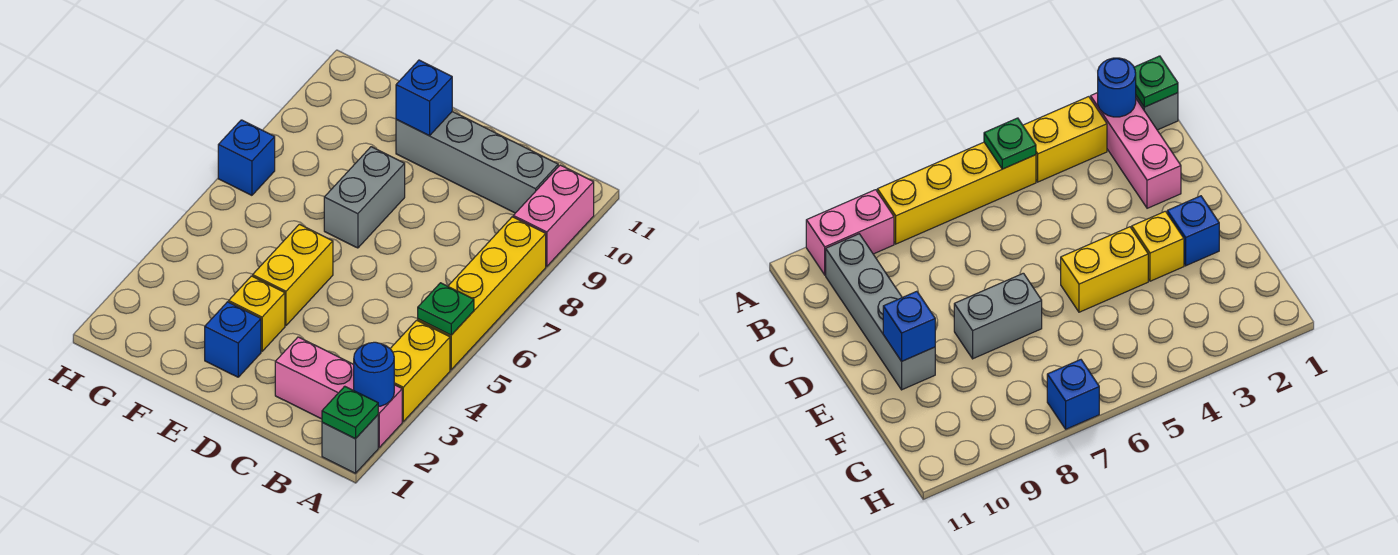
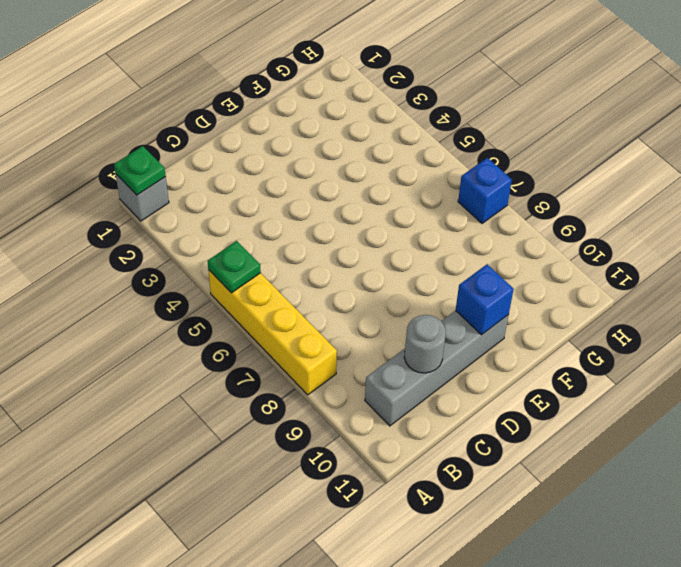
grey round brick C10 level 2 -> none
none -> pink brick A2:C2 level 1
none -> yellow brick A3:A4 level 1
none -> pink brick A9:A10 level 1

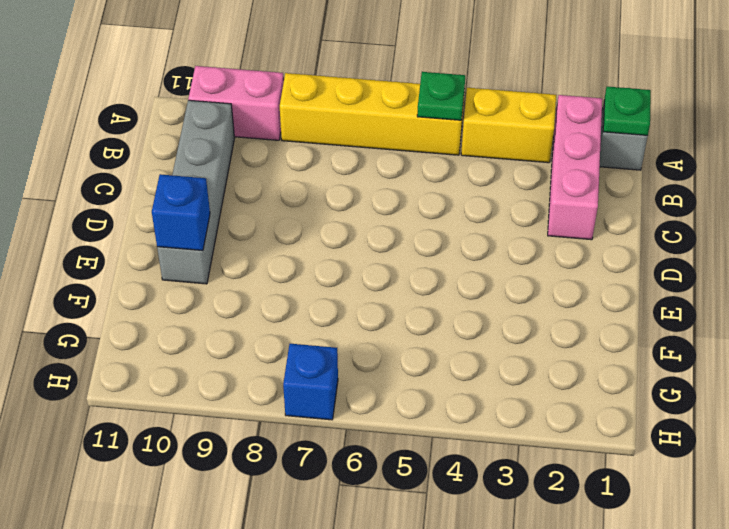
none -> blue brick E2 level 1
none -> yellow brick E3 level 1
none -> yellow brick E4:E5 level 1

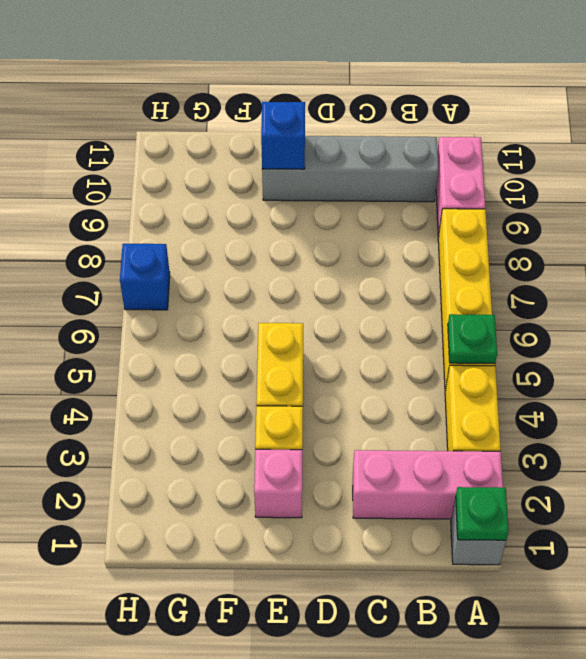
pink brick E2 level 1 -> blue brick E2 level 1
none -> grey brick E7:E8 level 1
none -> blue round brick A2 level 2

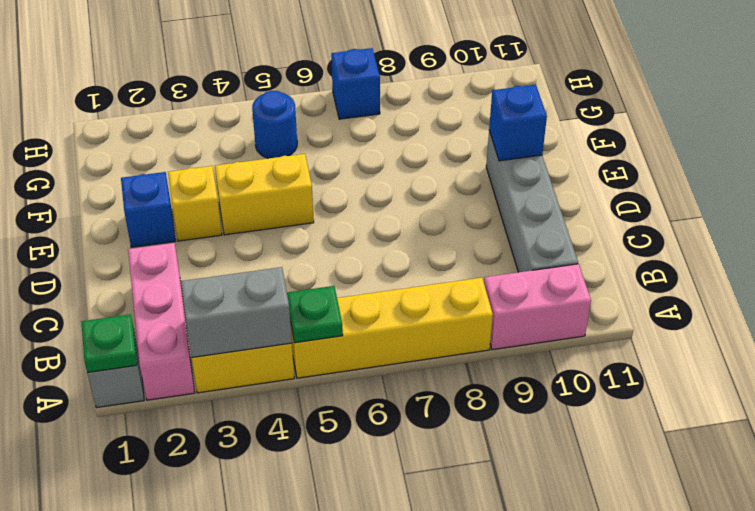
grey brick A3:A4 level 2 -> grey brick E7:E8 level 1
blue round brick G5 level 1 -> blue round brick A2 level 2

